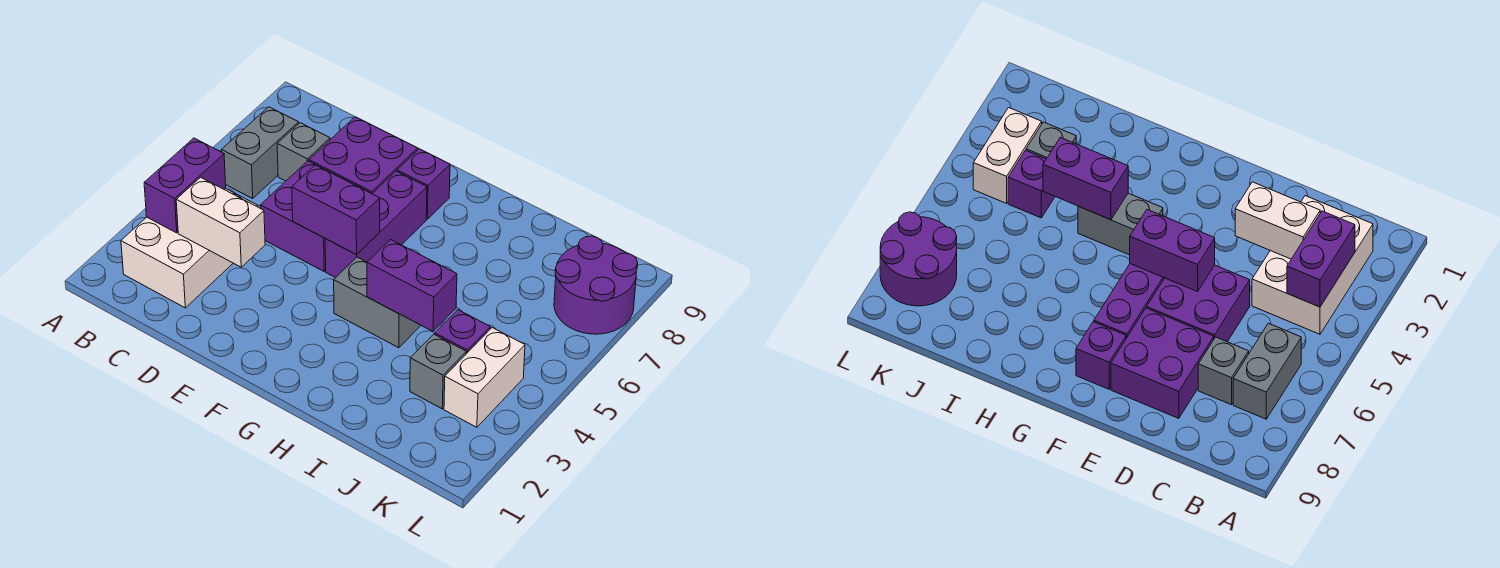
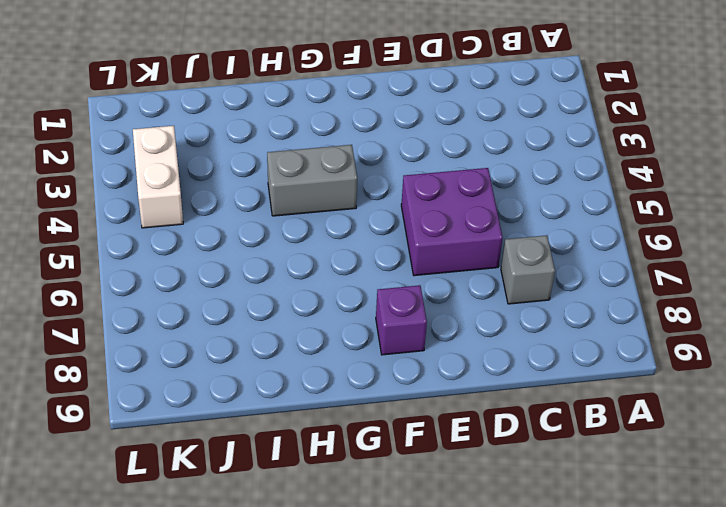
none -> white brick B2:C4 level 1
none -> grey brick B6:B7 level 1
none -> purple brick D7:E8 level 1

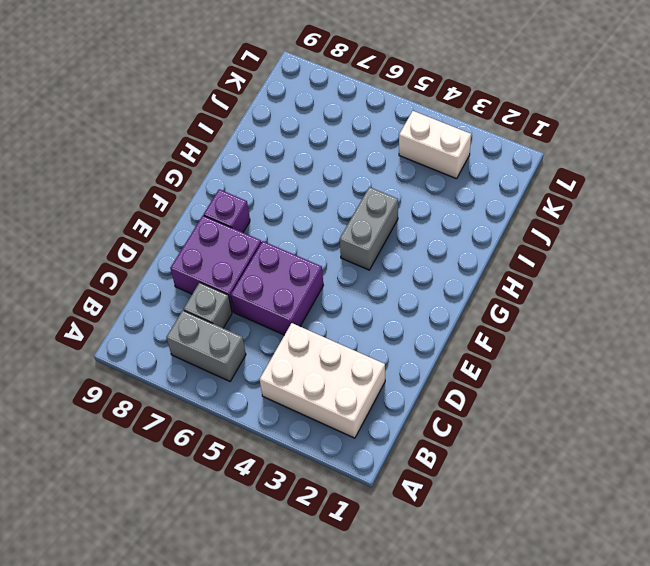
none -> purple brick F5:F7 level 1
none -> grey brick J3 level 1
none -> purple brick J4 level 1

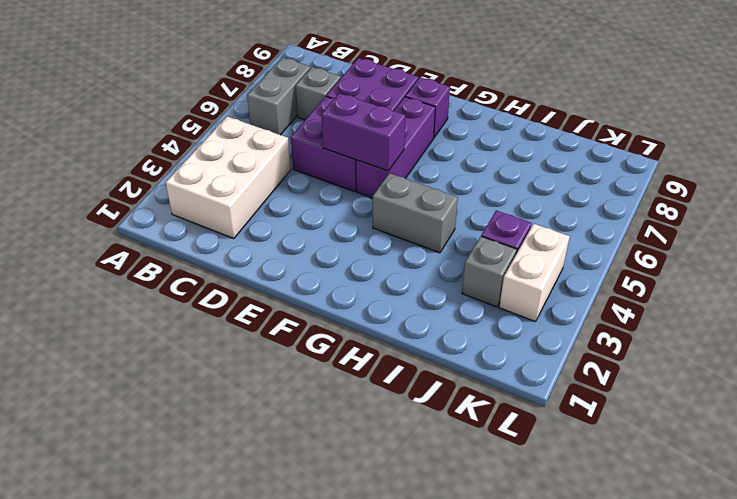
none -> purple round brick K7:L8 level 1
none -> purple brick B3:B4 level 2
none -> white brick C3:D3 level 2

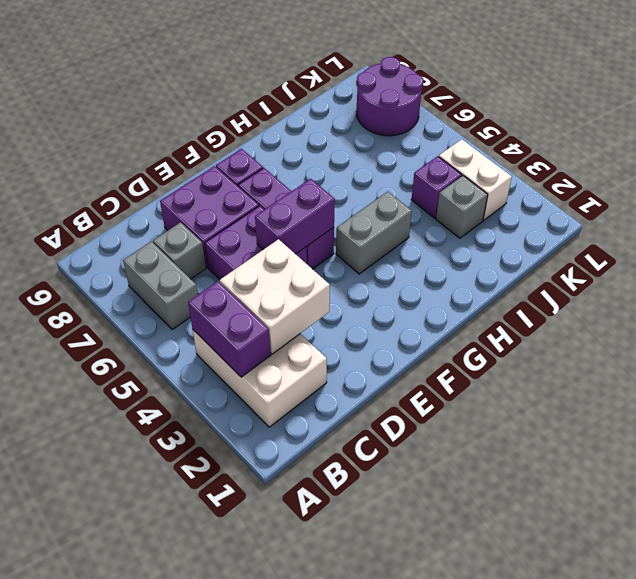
white brick C3:D4 level 2 -> white brick C3:D3 level 2
none -> purple brick H4:I4 level 2

